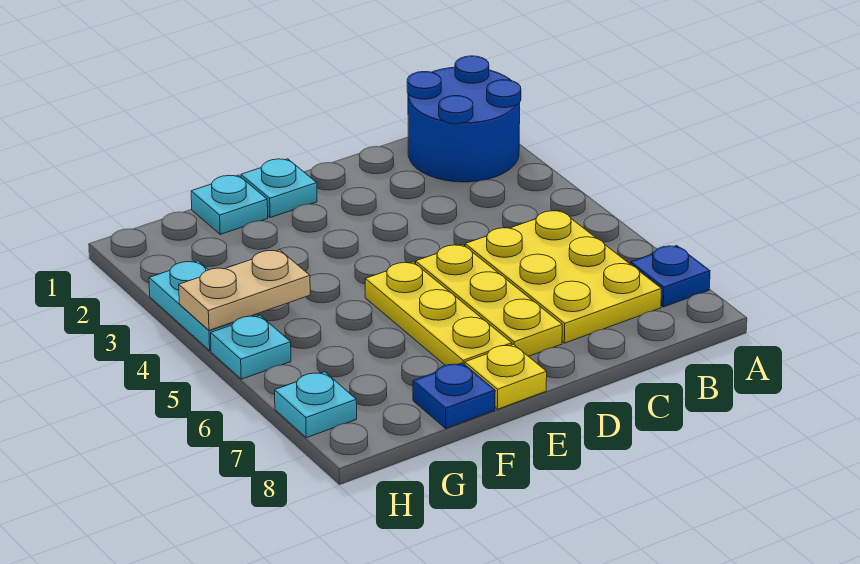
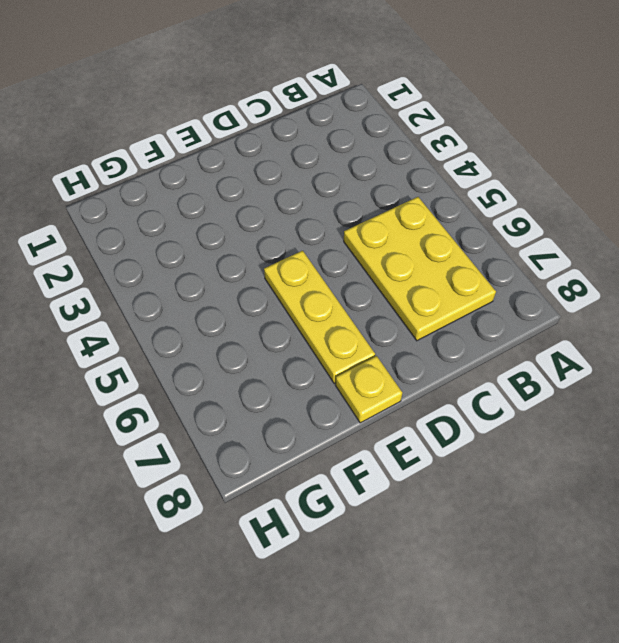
none -> blue round brick A1:B2 level 1
none -> blue plate A7 level 1
none -> yellow plate D5:D7 level 1

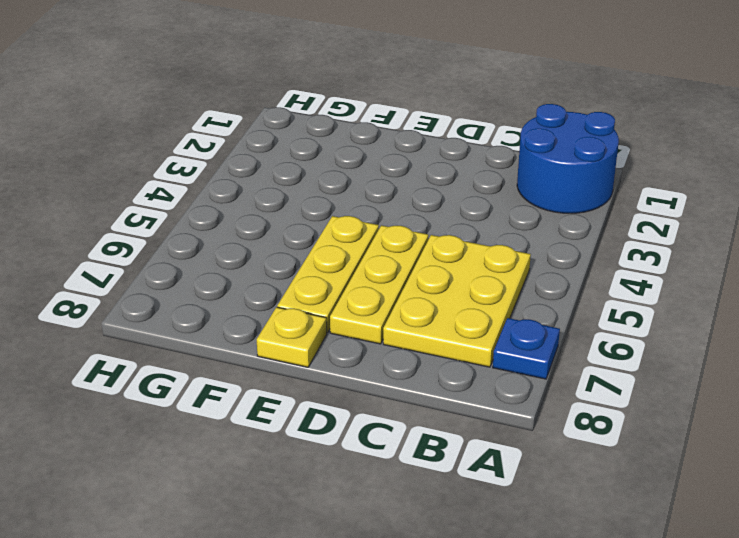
none -> cyan plate E1 level 1
none -> cyan plate F1 level 1
none -> blue plate F8 level 1

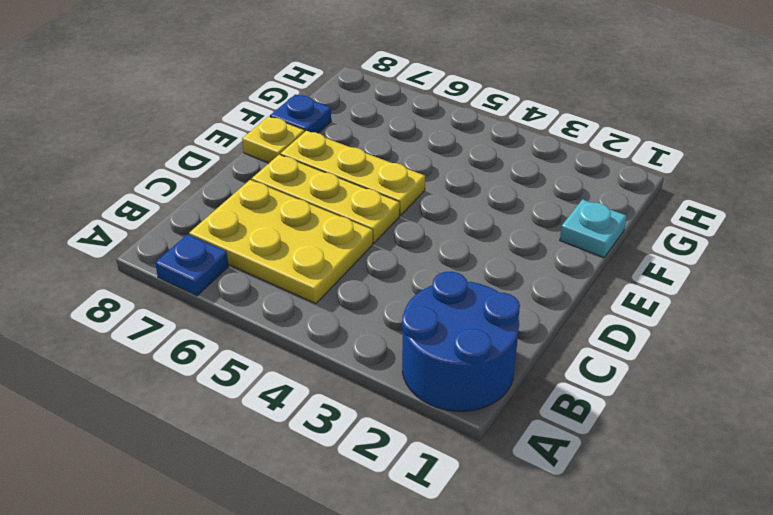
none -> cyan plate E1 level 1
none -> cyan plate H3:H4 level 1
none -> cyan plate H5 level 1

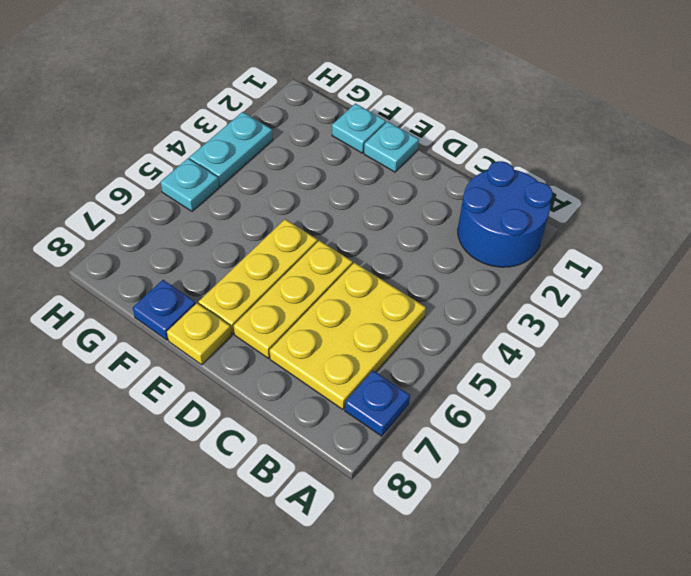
none -> cyan plate H7 level 1
none -> tan plate G4:H4 level 2

